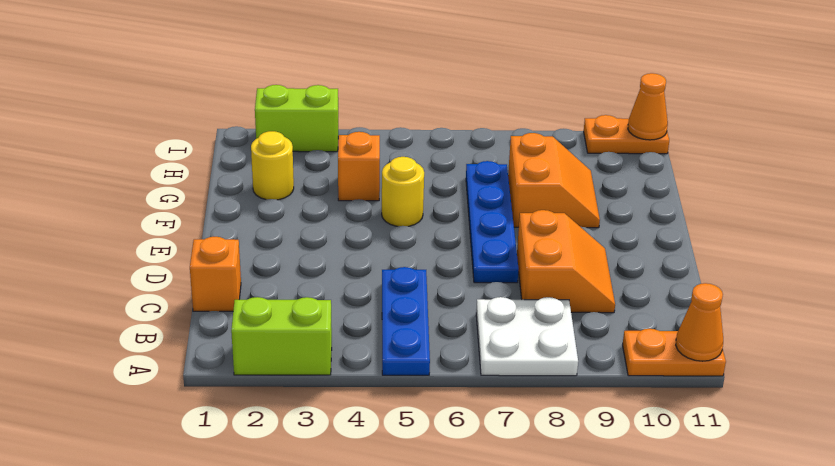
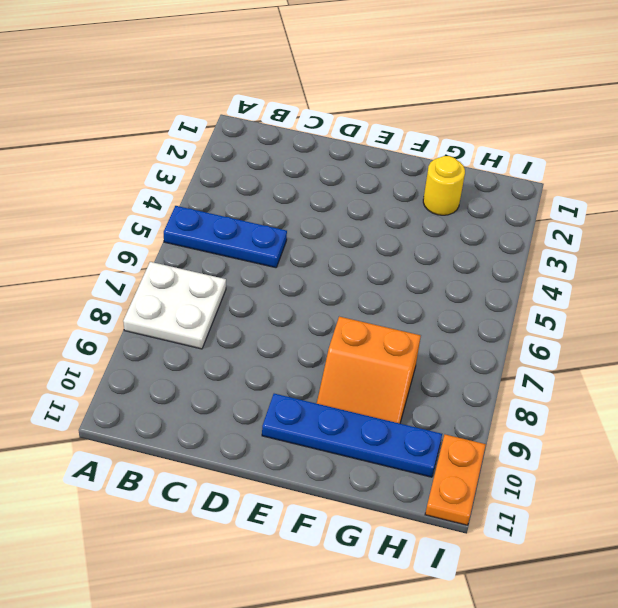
blue plate E10:H10 level 1 -> blue plate D7:G7 level 1
none -> lime brick A2:A3 level 1
none -> orange plate A10:A11 level 1
none -> orange brick C1 level 1

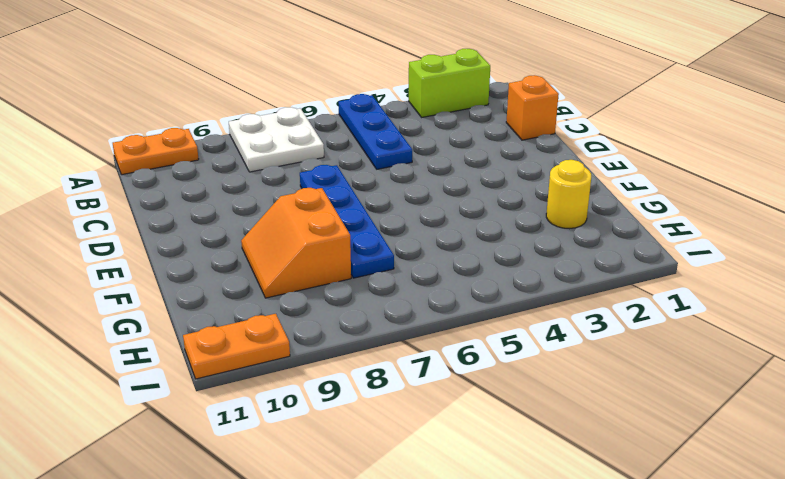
none -> orange slope C8:D9 level 1 top 8
none -> yellow round brick F5 level 1
none -> orange brick G4 level 1

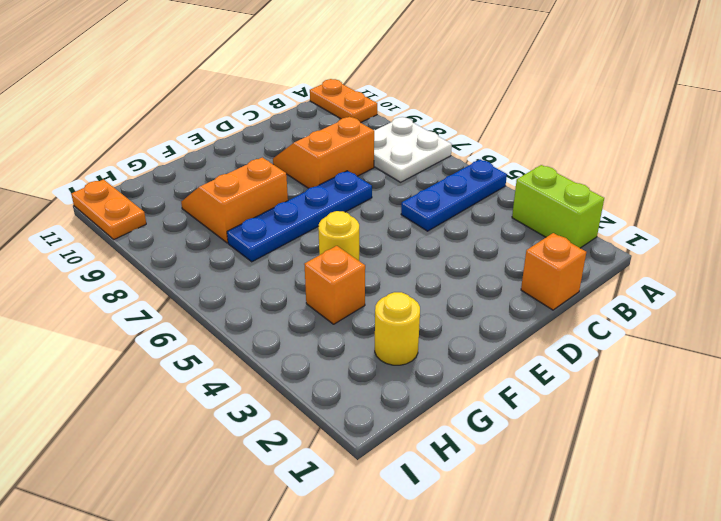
none -> lime brick I2:I3 level 1
none -> orange cone A11 level 2
none -> orange cone I11 level 2

